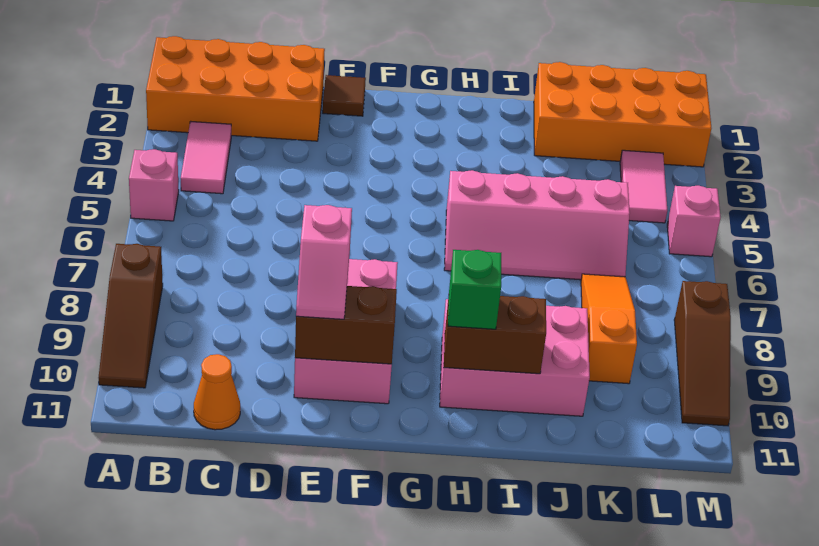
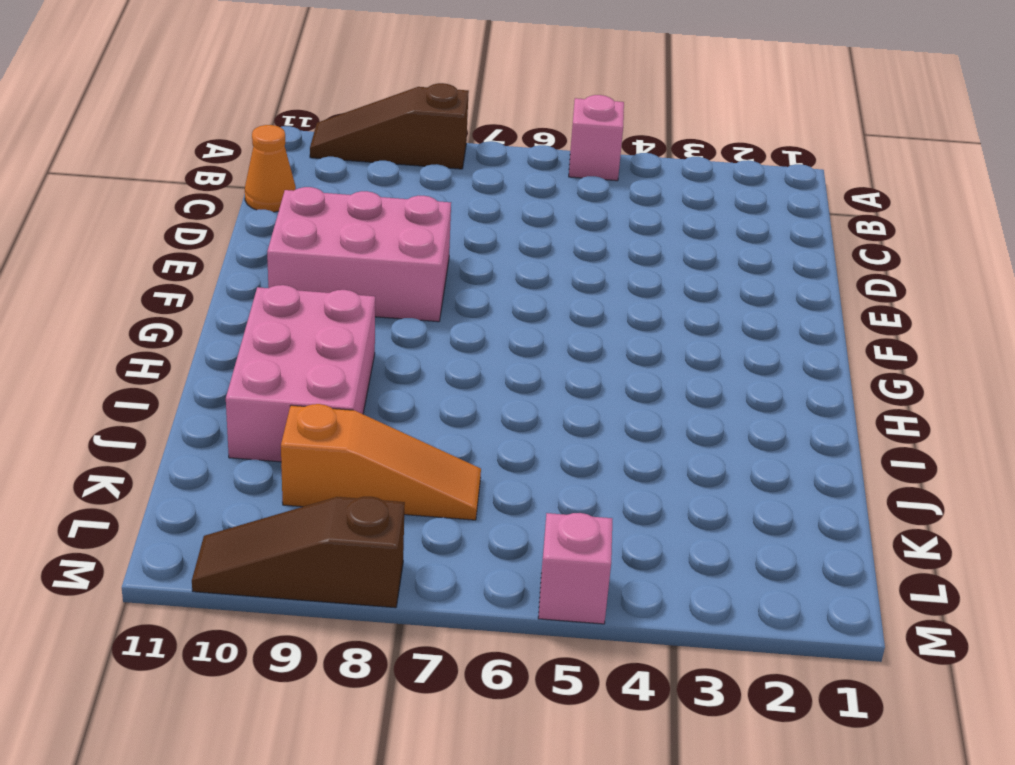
none -> orange brick A1:D2 level 1
none -> pink tile B3:B4 level 1
none -> brown tile E1 level 1

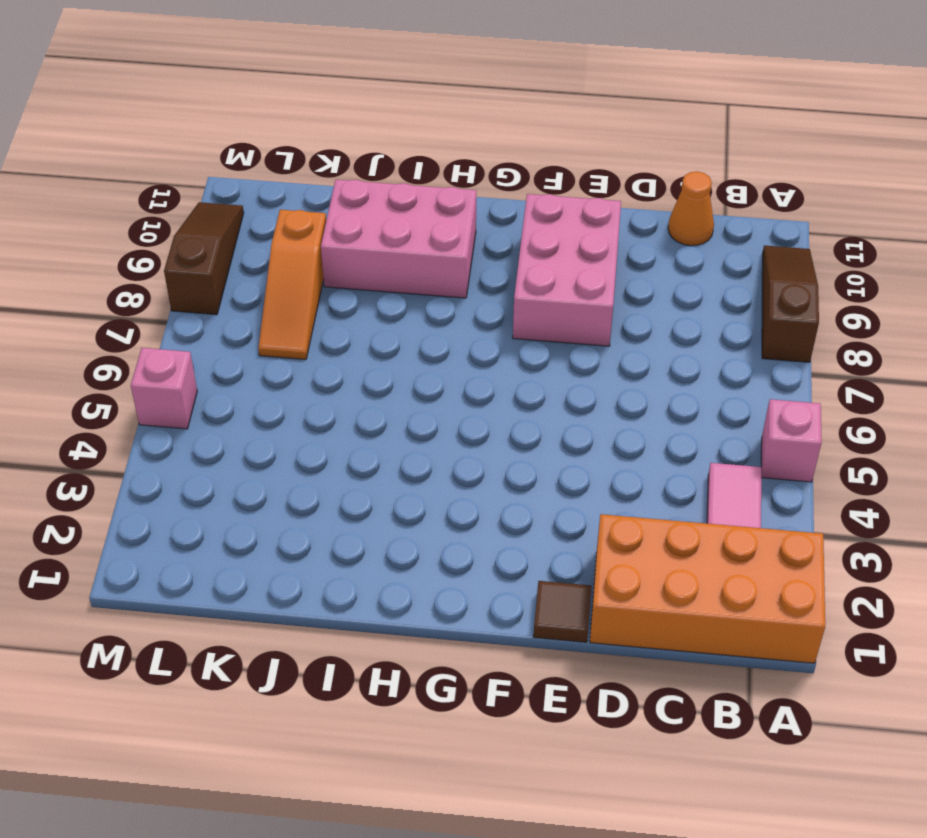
none -> pink slope H5:K6 level 1 top 5
none -> orange brick J1:M2 level 1
none -> pink tile L3:L4 level 1

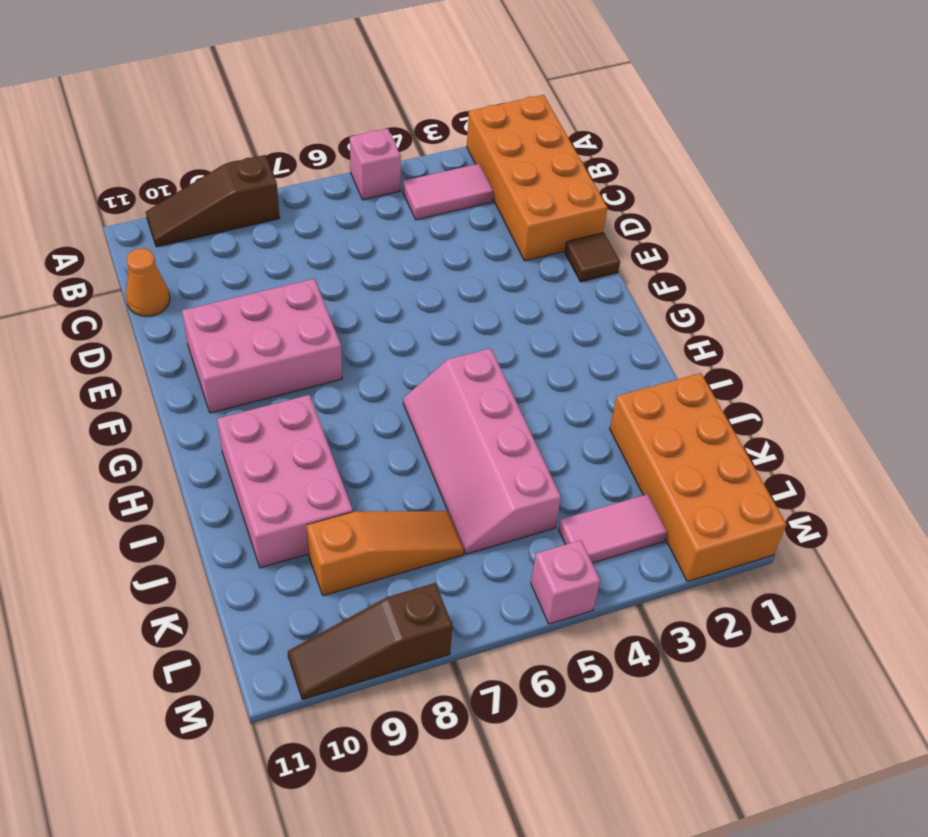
none -> brown brick E10:F10 level 2
none -> brown brick H10:I10 level 2
none -> pink slope E9:E10 level 3 top 9

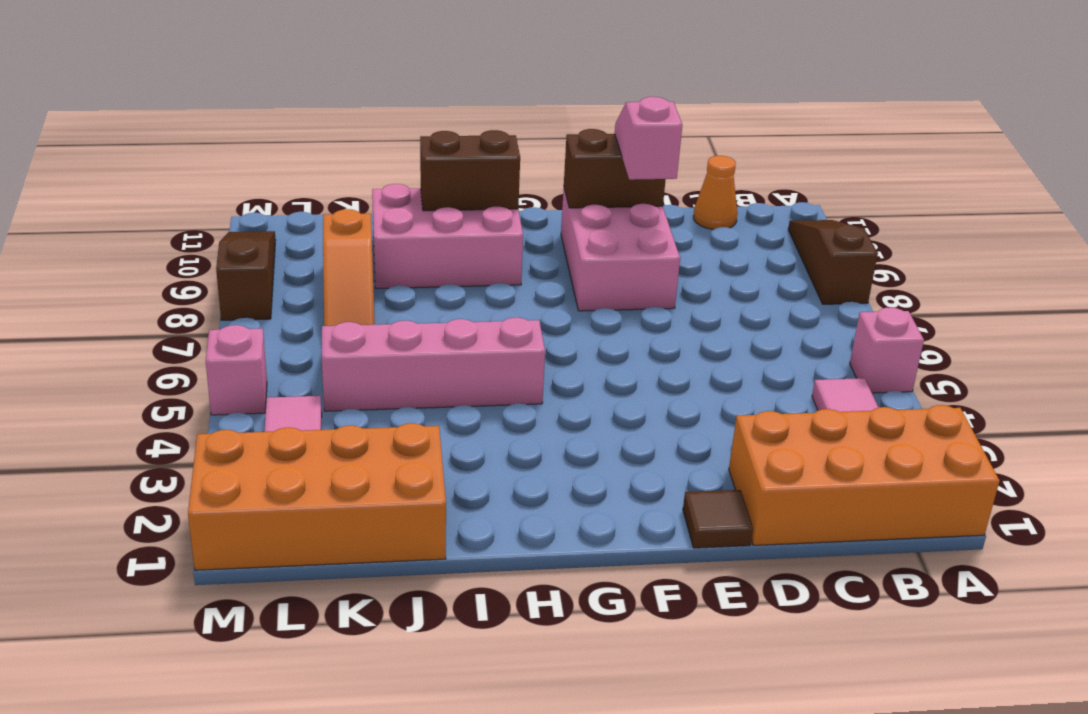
none -> green brick H10 level 3

